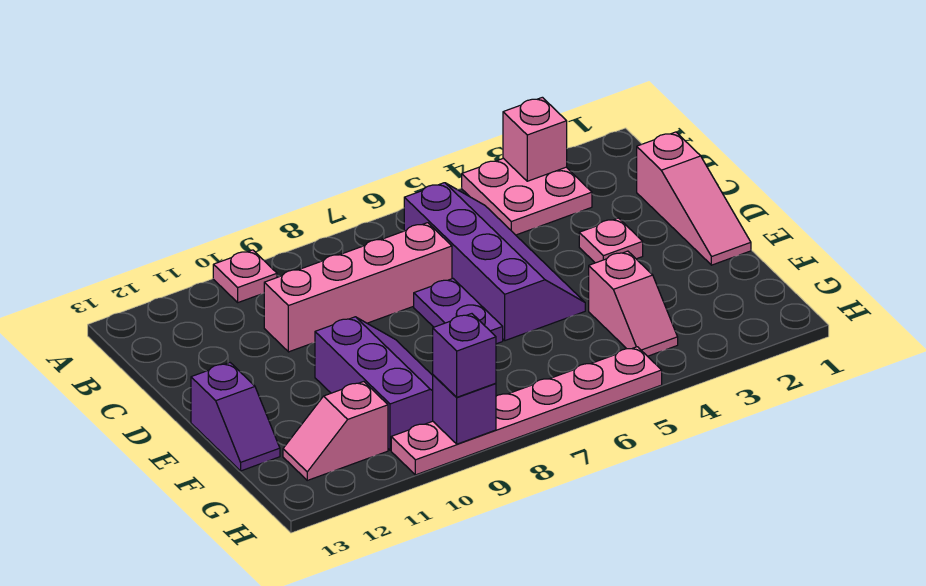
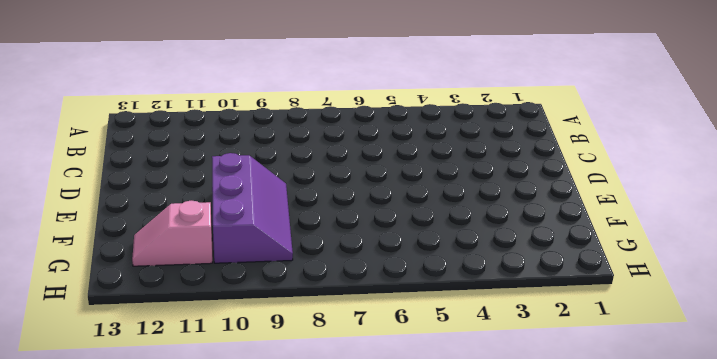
none -> pink plate A3:B4 level 1
none -> pink plate A10 level 1
none -> purple slope B5:E6 level 1 top 6

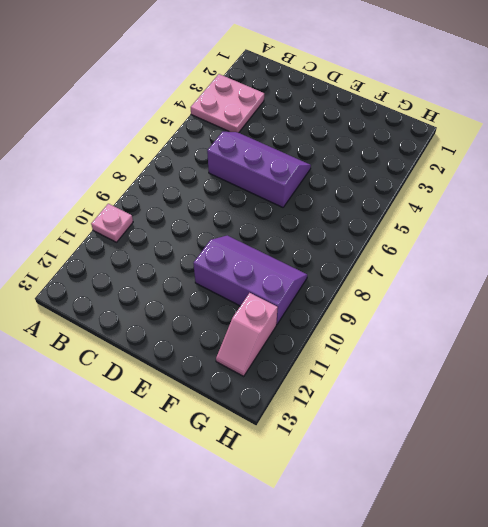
purple slope C5:E6 level 1 top 6 -> purple slope B5:E6 level 1 top 6
none -> pink slope C1:E1 level 1 top C
none -> pink brick C7:C10 level 1
none -> pink plate D3 level 1

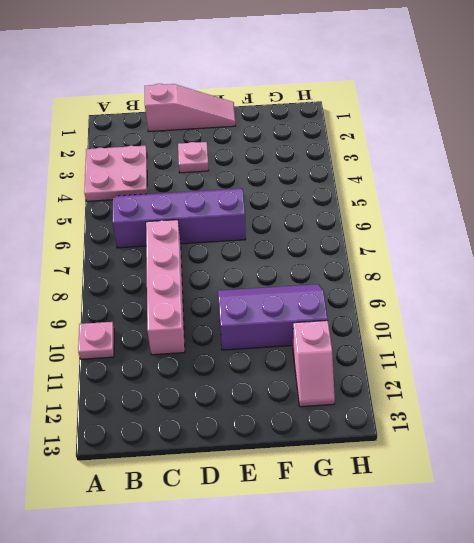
none -> purple plate D7:E7 level 1
none -> purple slope E13:F13 level 1 top E
none -> pink slope F4:G4 level 1 top F

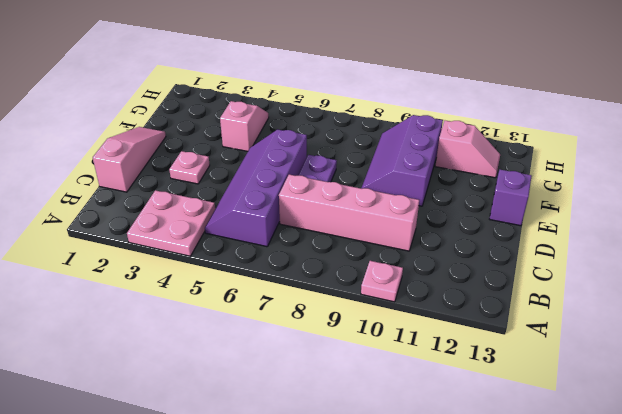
none -> pink plate H5:H10 level 1
none -> pink brick A3 level 2
none -> purple brick H9 level 2

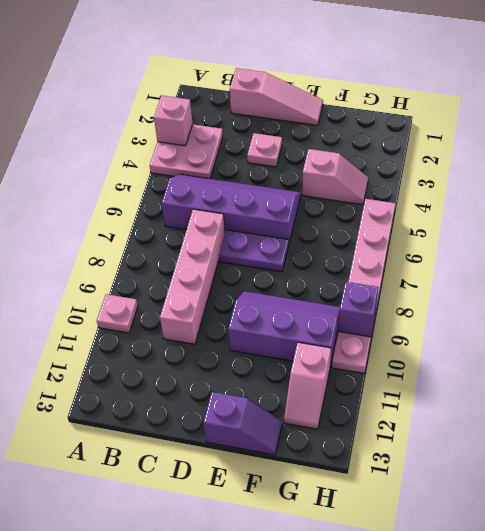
none -> purple brick H9 level 3

